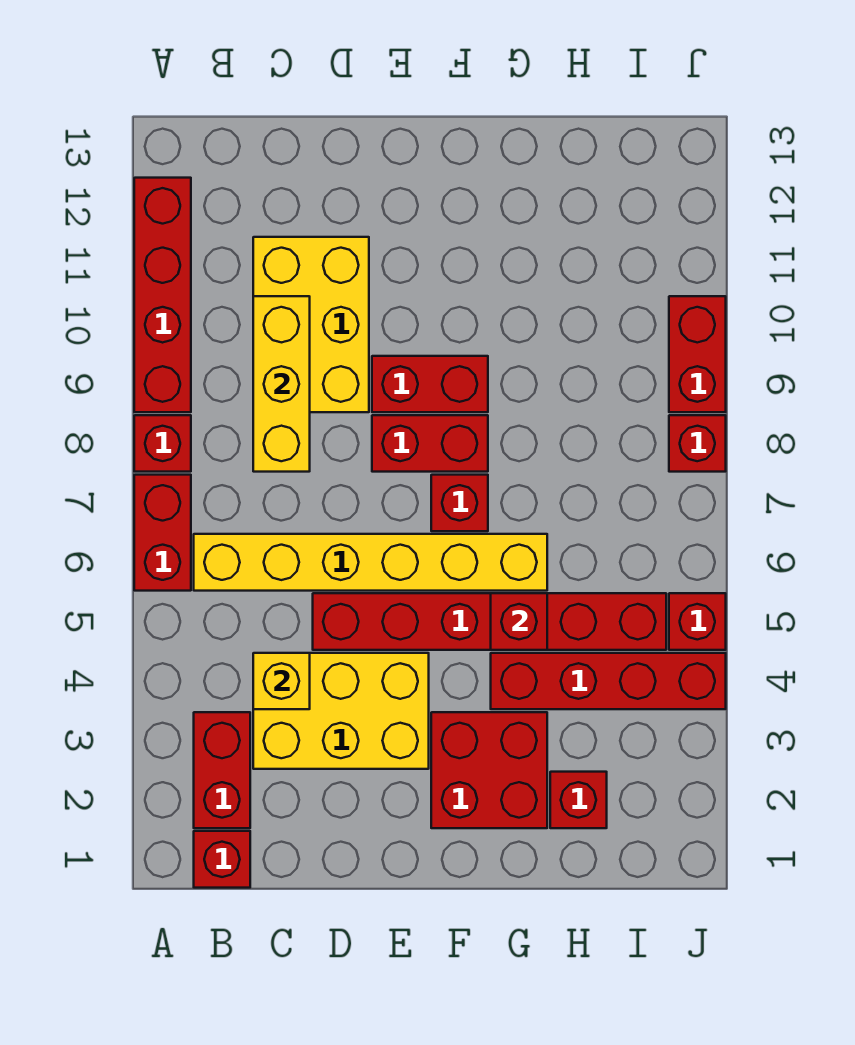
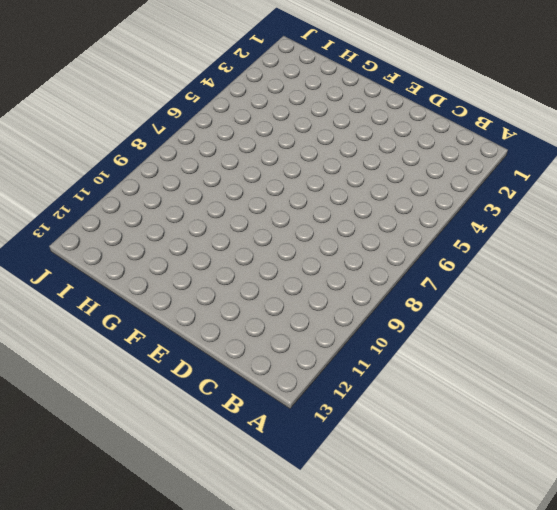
none -> red brick A6:A7 level 1
none -> red brick A8 level 1
none -> red brick A9:A12 level 1

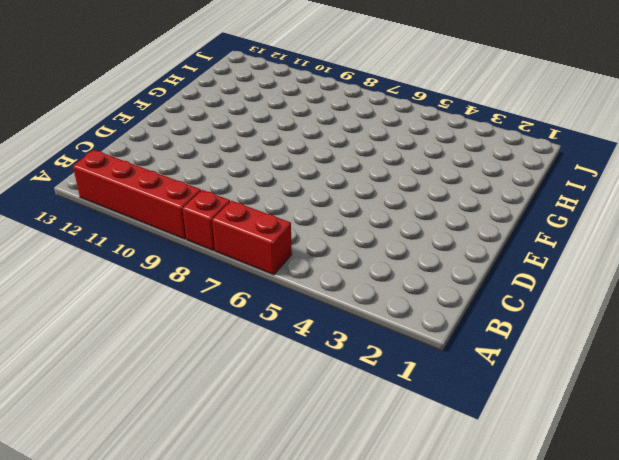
none -> red brick B1 level 1
none -> red brick B2:B3 level 1
none -> yellow brick B6:G6 level 1

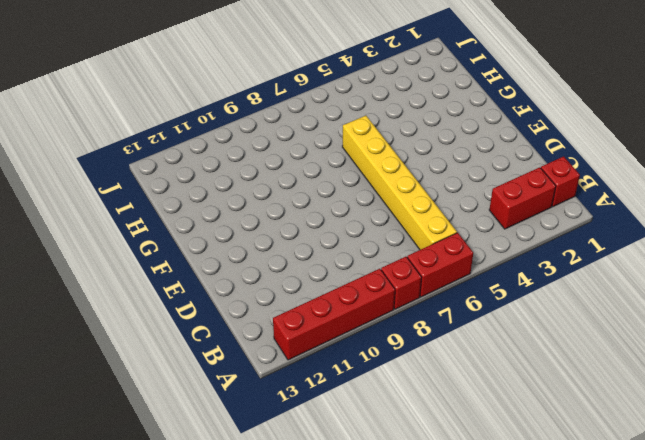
none -> yellow brick C3:E4 level 1
none -> yellow brick C9:D11 level 1
none -> red brick D5:I5 level 1

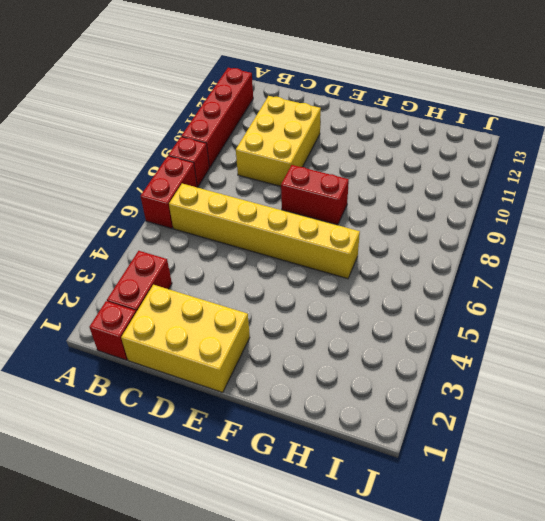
yellow brick C1:E2 level 1 -> yellow brick C3:E4 level 1
none -> red brick D5:I5 level 1
none -> red brick E9:F9 level 1
none -> red brick F2:G3 level 1

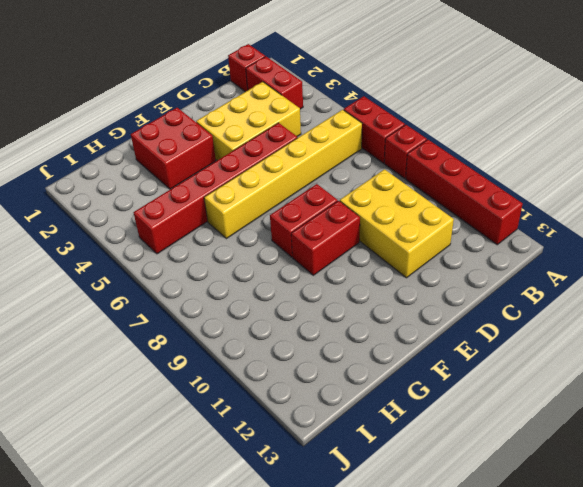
none -> red brick F7 level 1
none -> red brick G4:J4 level 1
none -> red brick H2 level 1

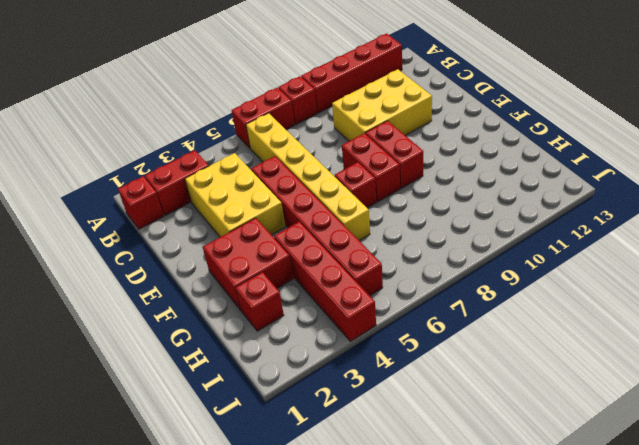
none -> red brick J5 level 1
none -> red brick J8 level 1
none -> red brick J9:J10 level 1

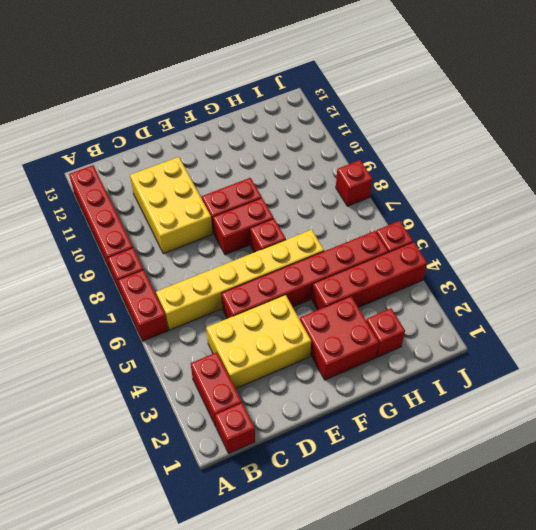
none -> red brick J9:J10 level 1
none -> yellow brick C4 level 2
none -> yellow brick C8:C10 level 2

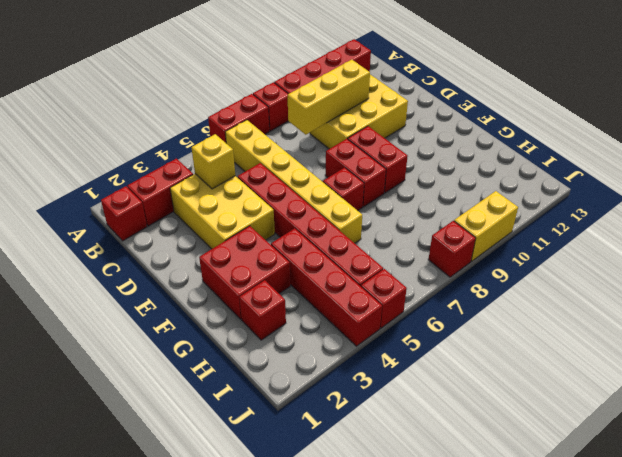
yellow brick J9:J10 level 1 -> red brick J9:J10 level 1
none -> red brick G5 level 2

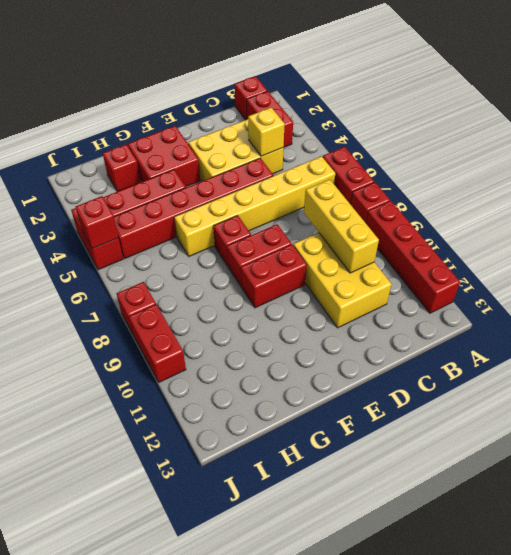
red brick J5 level 2 -> red brick G5 level 2

